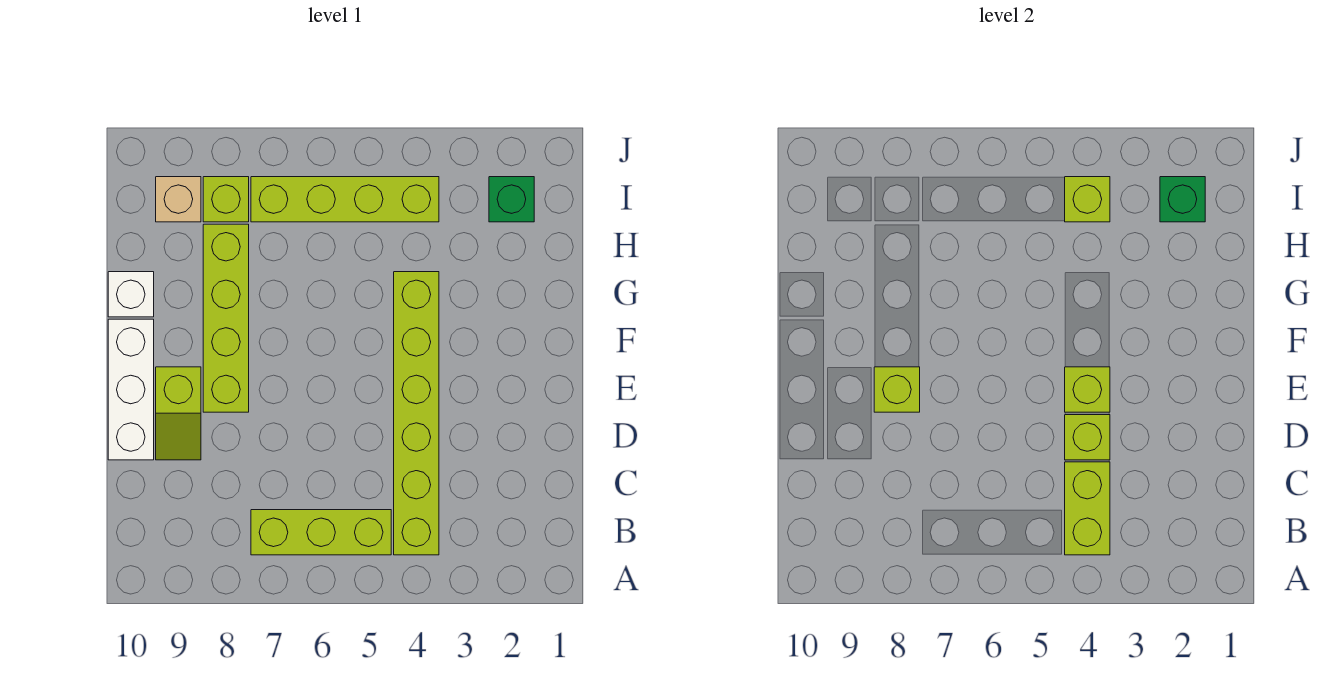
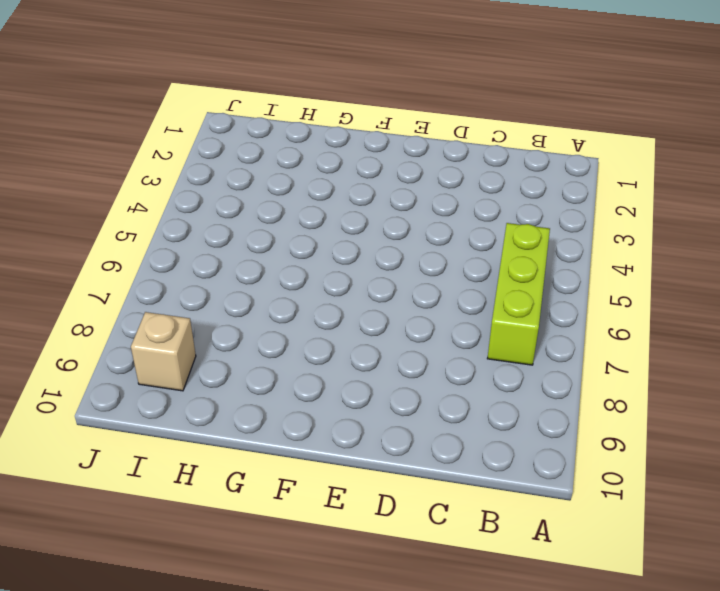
none -> lime brick B4:G4 level 1
none -> lime slope D9:E9 level 1 top E
none -> white brick D10:F10 level 1

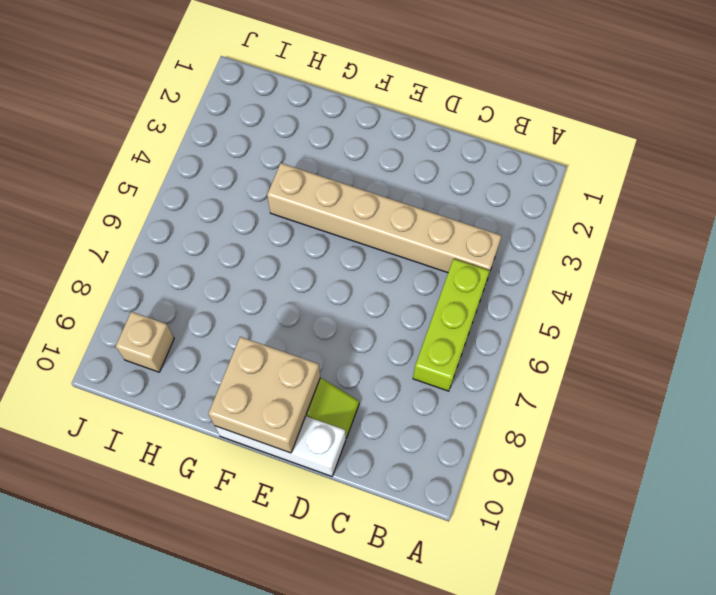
tan brick B4:G4 level 1 -> lime brick B4:G4 level 1
tan brick E9:F10 level 2 -> none
none -> lime brick E8:H8 level 1
none -> white brick G10 level 1
none -> green brick I2 level 1

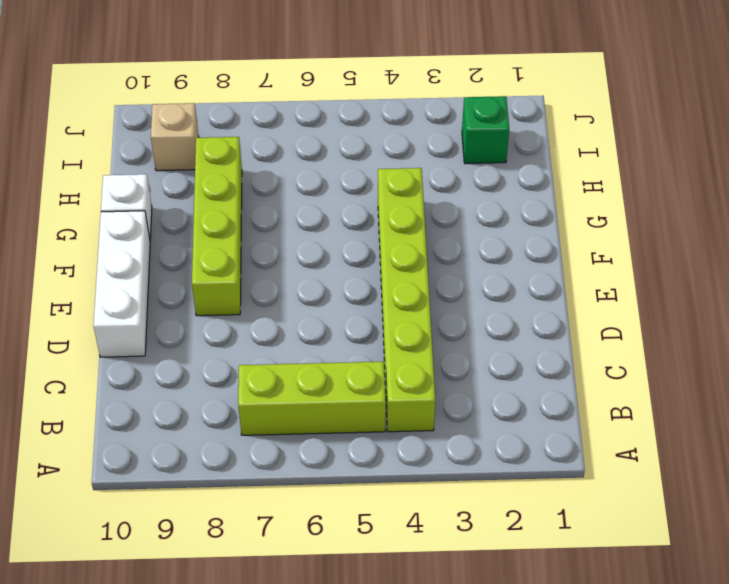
none -> lime slope D9:E9 level 1 top E
none -> lime brick I4:I7 level 1
none -> lime brick I8 level 1

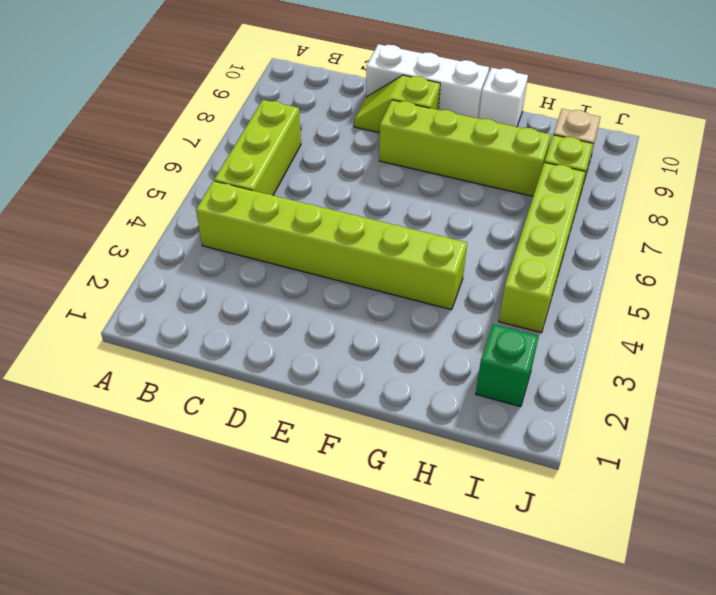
none -> lime brick B4:C4 level 2
none -> lime brick D4 level 2
none -> lime brick E4 level 2

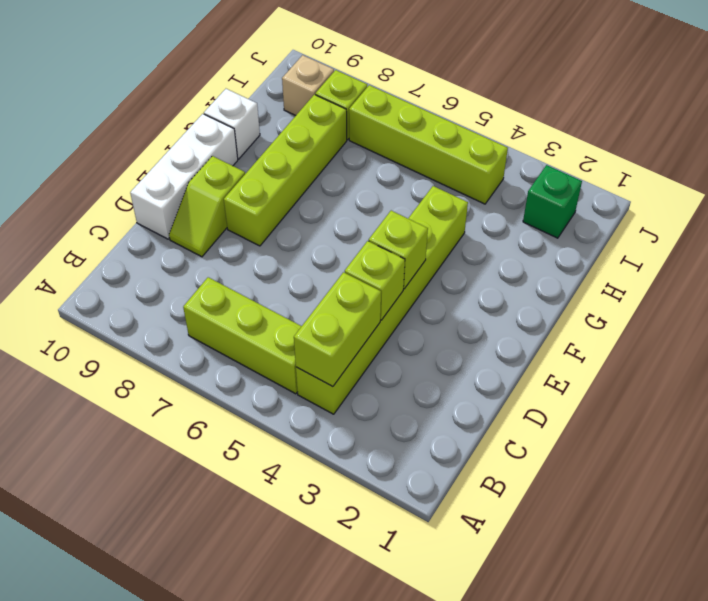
none -> lime brick E8 level 2
none -> green brick I2 level 2
none -> lime brick I4 level 2

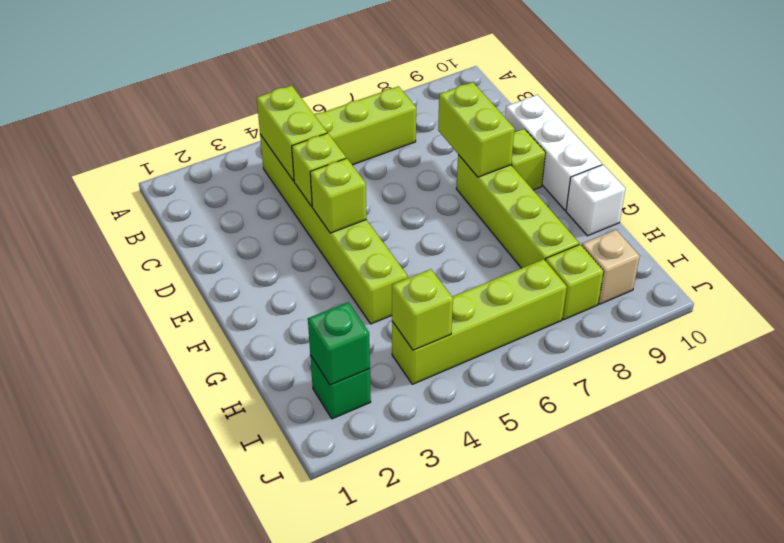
lime brick D8:E8 level 2 -> lime brick E8 level 2

